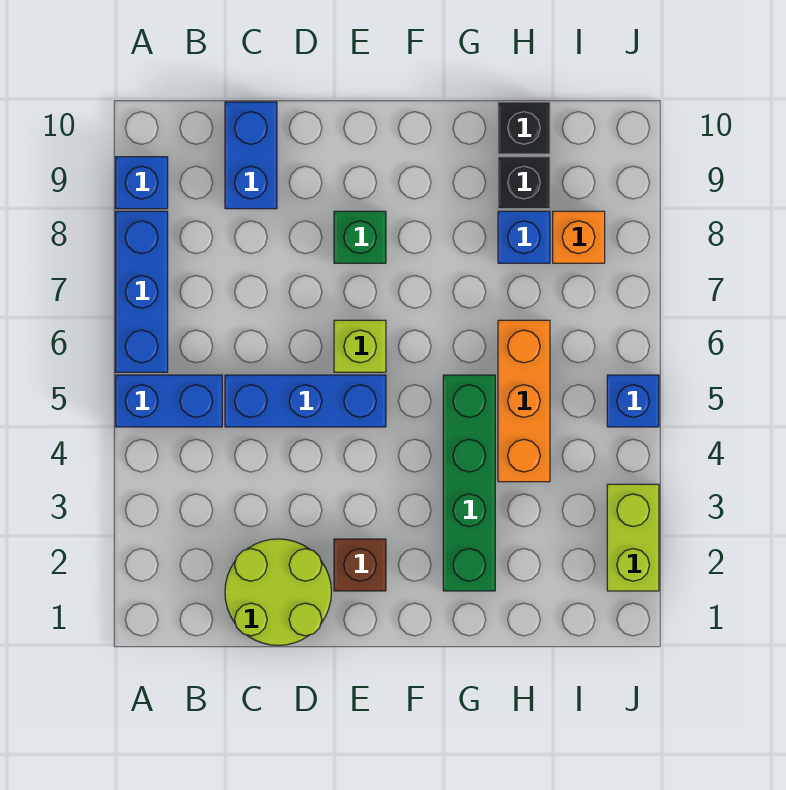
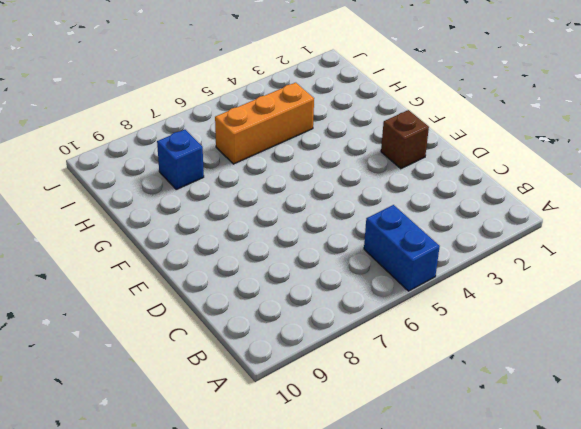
none -> blue brick A6:A8 level 1
none -> blue brick A9 level 1
none -> lime round brick C1:D2 level 1

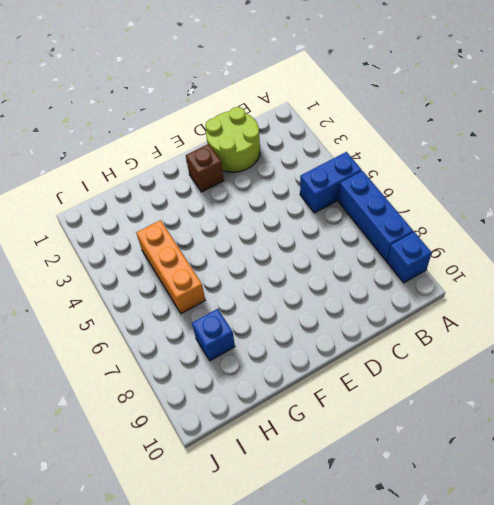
none -> blue brick C5:E5 level 1
none -> blue brick C9:C10 level 1
none -> lime brick E6 level 1

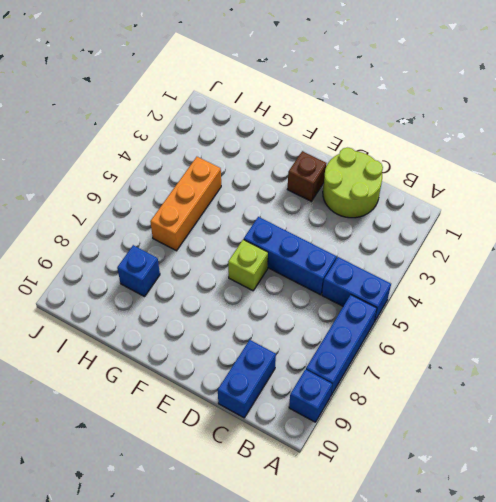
none -> green brick E8 level 1
none -> green brick G2:G5 level 1
none -> black brick H9 level 1

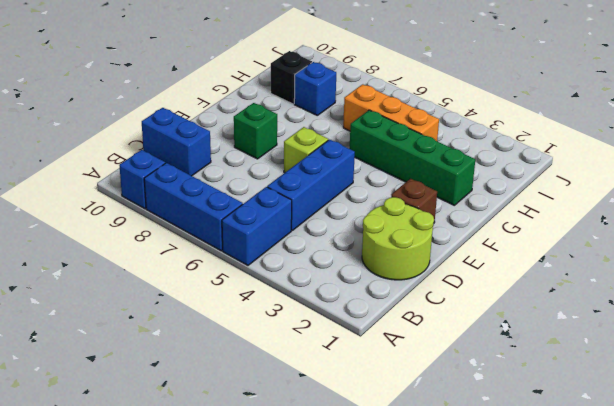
none -> black brick H10 level 1
none -> orange brick I8 level 1
none -> lime brick J2:J3 level 1

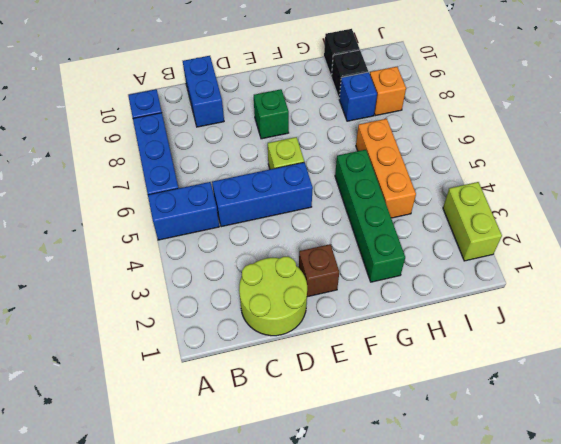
none -> blue brick J5 level 1

